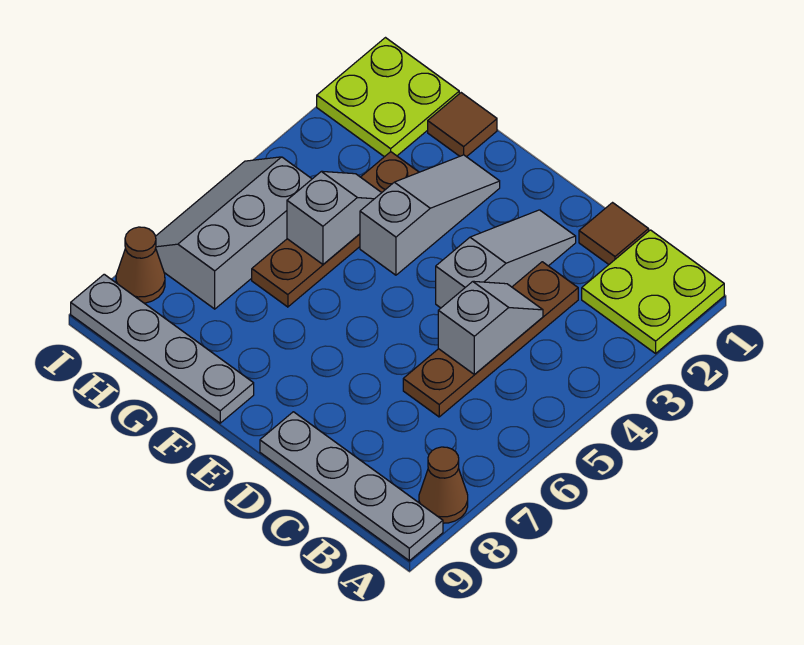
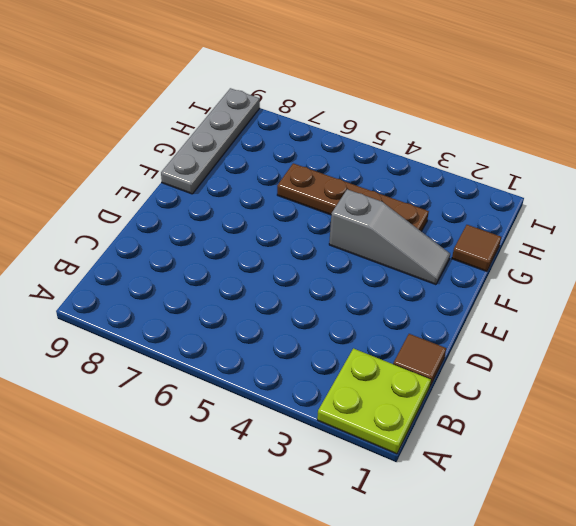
none -> brown cone A8 level 1
none -> grey plate A9:D9 level 1
none -> brown plate C3:C6 level 1

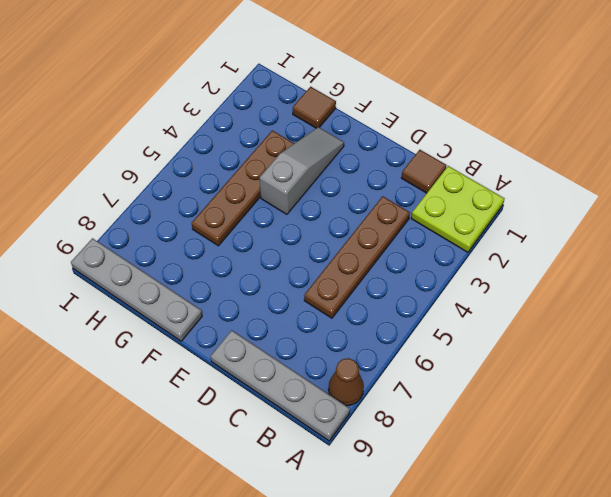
none -> grey slope D2:D4 level 1 top 4
none -> lime plate H1:I2 level 1
none -> grey slope H5:I7 level 1 top H

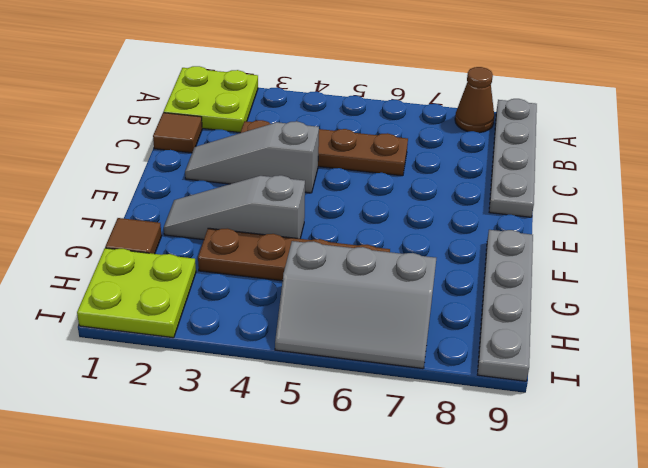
none -> brown cone I8 level 1
none -> grey slope C4:C5 level 2 top 5
none -> grey slope G4:G5 level 2 top 5

